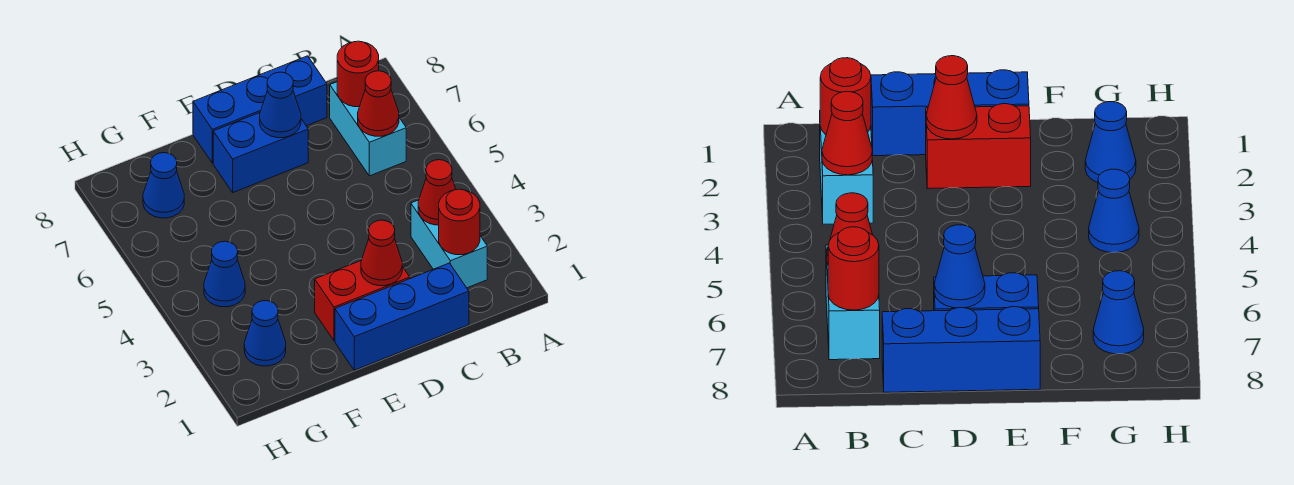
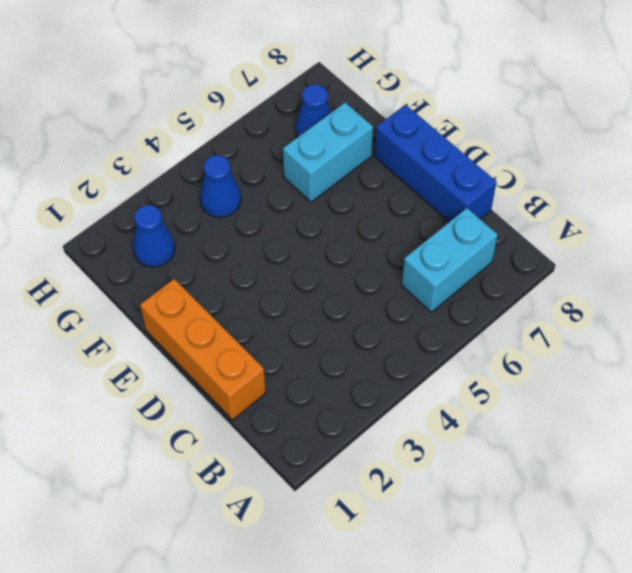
orange brick C1:E1 level 1 -> blue brick C1:E1 level 1
cyan brick F6:F7 level 1 -> cyan brick B2:B3 level 1
none -> red brick D2:E2 level 1
none -> blue brick D7:E7 level 1
none -> red round brick B2 level 2

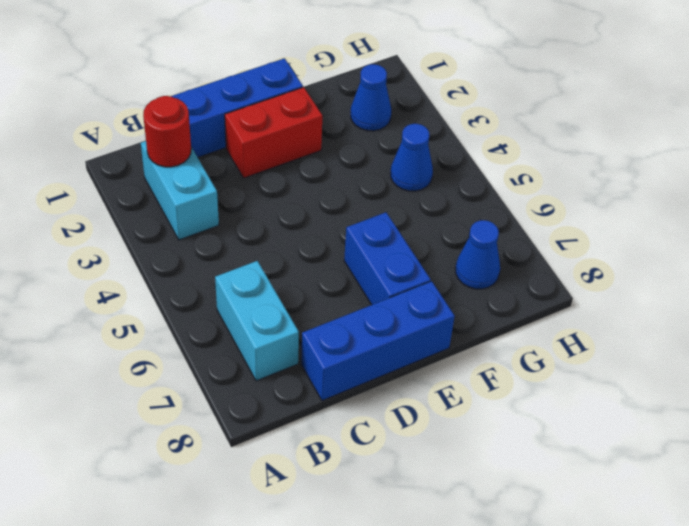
blue brick E6:E7 level 1 -> blue brick D7:E7 level 1
none -> red cone B3 level 2
none -> red cone B6 level 2
none -> red round brick B7 level 2

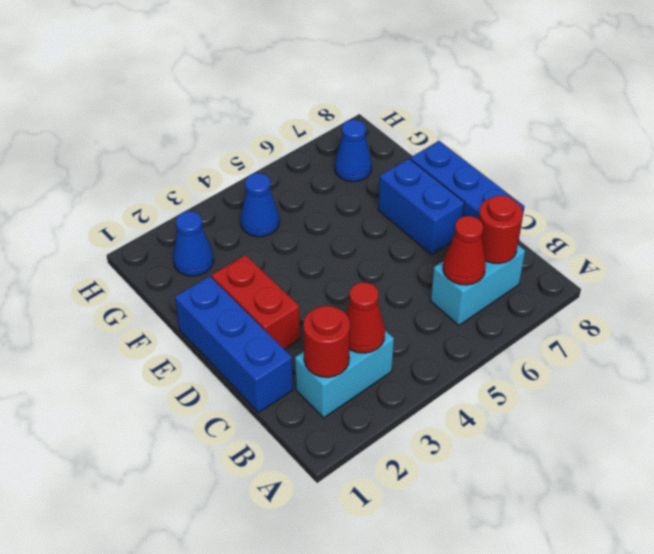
none -> red cone D2 level 2
none -> blue cone D7 level 2

